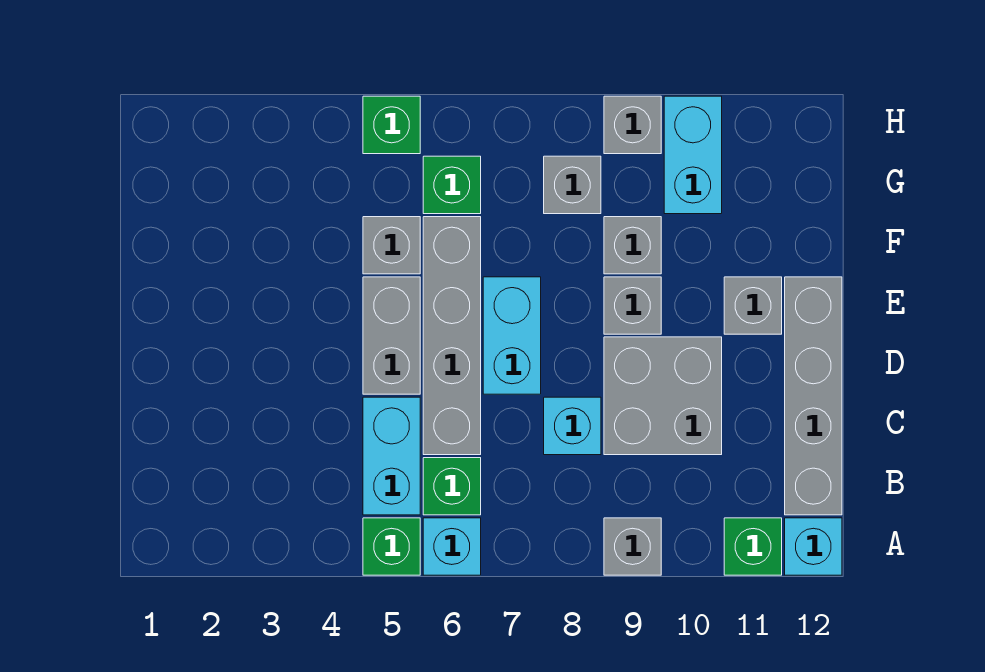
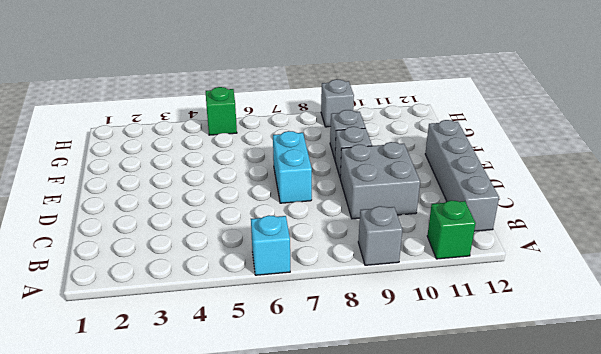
none -> green brick A5 level 1
none -> cyan brick A12 level 1
none -> cyan brick B5:C5 level 1

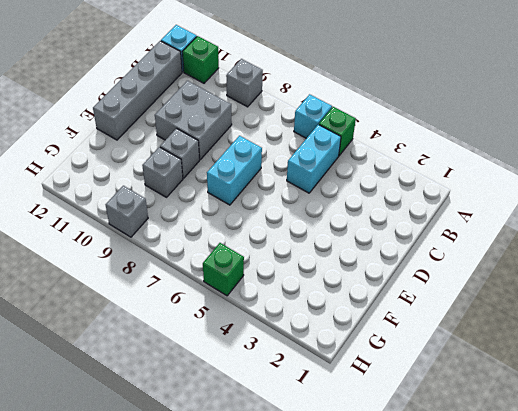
none -> green brick B6 level 1
none -> grey brick C6:F6 level 1
none -> cyan brick C8 level 1

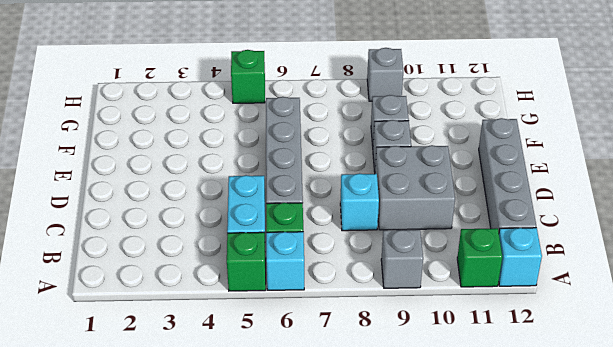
none -> grey brick D5:E5 level 1
none -> cyan brick D7:E7 level 1
none -> grey brick E11 level 1

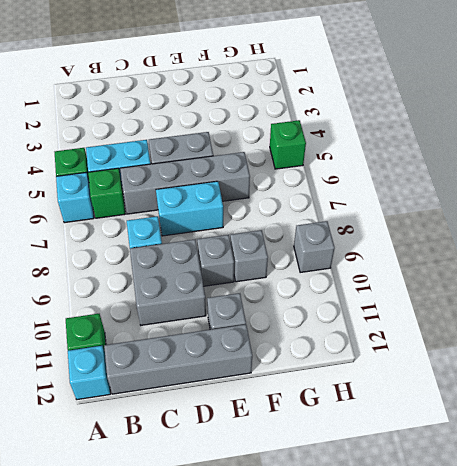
none -> grey brick A9 level 1
none -> grey brick F5 level 1
none -> green brick G6 level 1

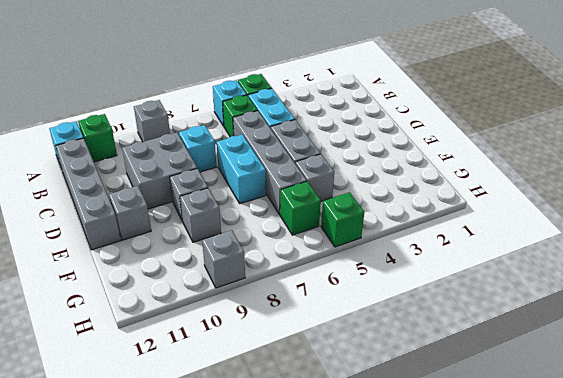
none -> grey brick G8 level 1
none -> cyan brick G10:H10 level 1

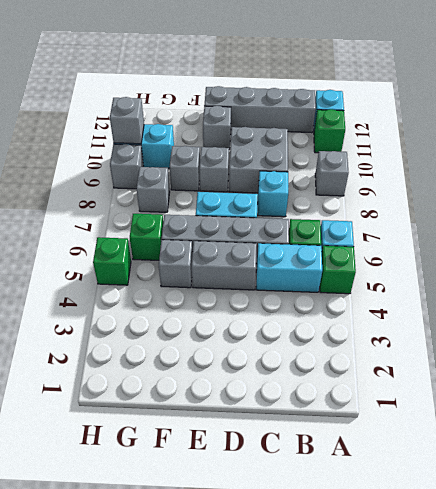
grey brick H10 level 2 -> none

